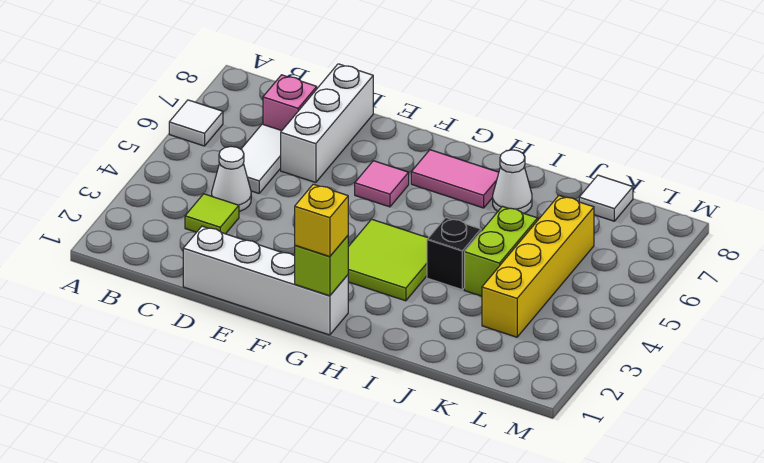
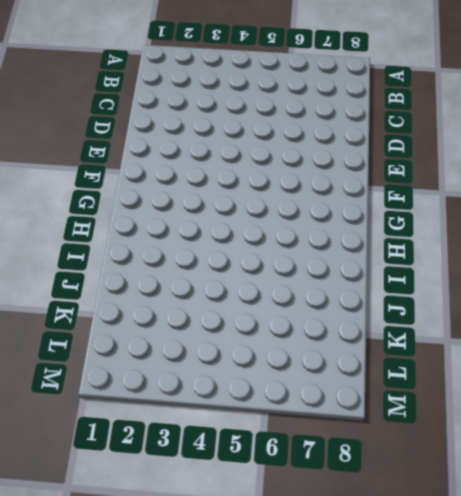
none -> white tile A6 level 1
none -> lime tile C3 level 1
none -> white cone C4 level 1

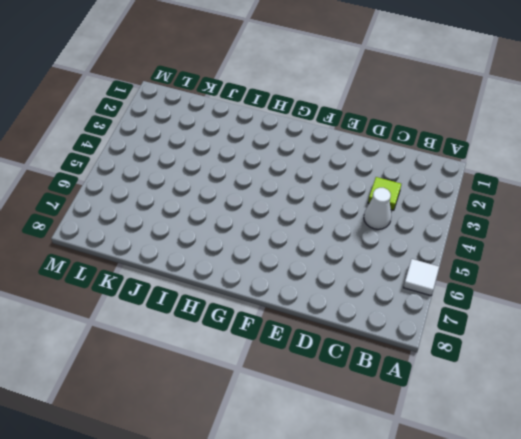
none -> white tile C5:C6 level 1
none -> pink brick C7 level 1
none -> white brick D1:G1 level 1

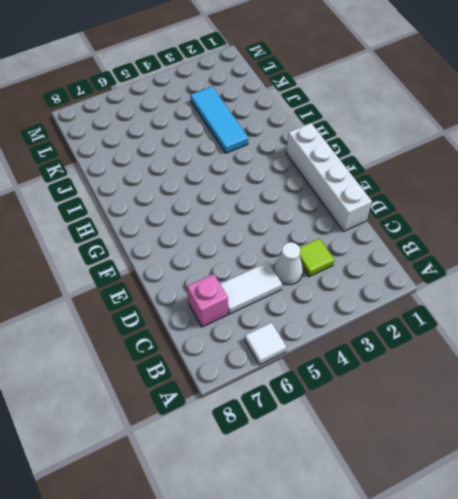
cyan tile I3:K3 level 1 -> yellow brick K3:K6 level 1
none -> white brick D6:D8 level 1
none -> pink tile F6 level 1
none -> lime tile G3:H4 level 1

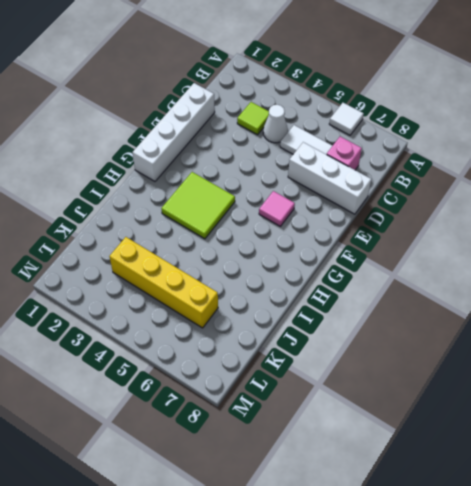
none -> pink tile G7:H7 level 1
none -> black brick I4 level 1
none -> white cone I7 level 1

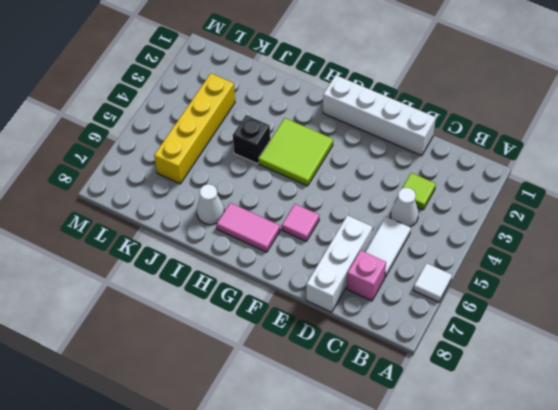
none -> lime brick J4:J5 level 1
none -> white tile K8 level 1
none -> lime brick G1 level 2

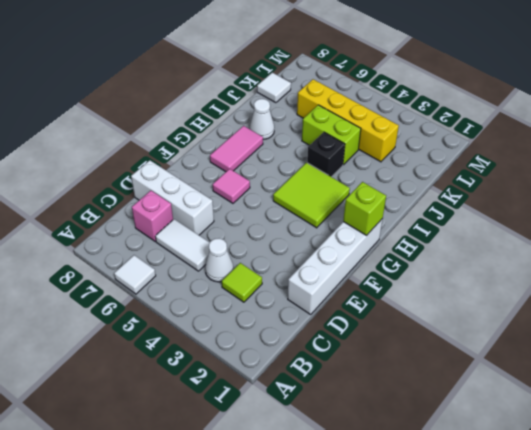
none -> yellow brick G1 level 3

